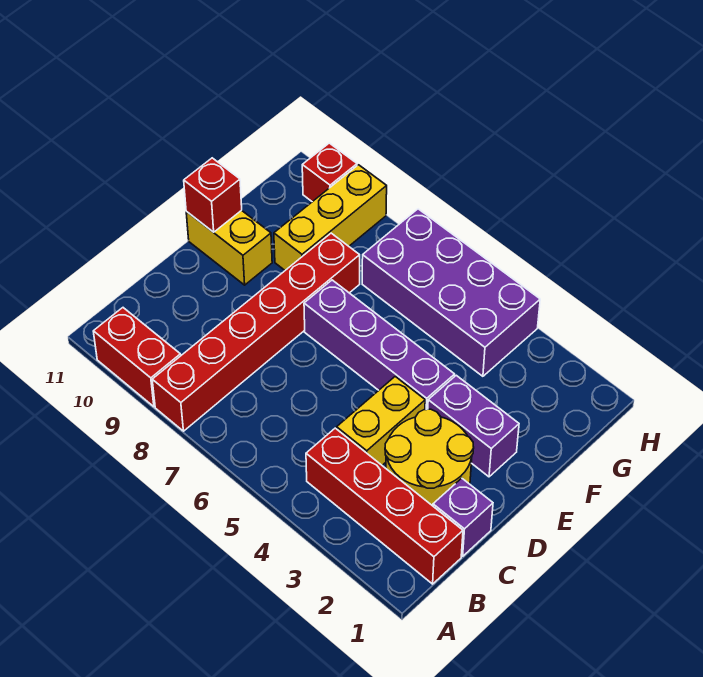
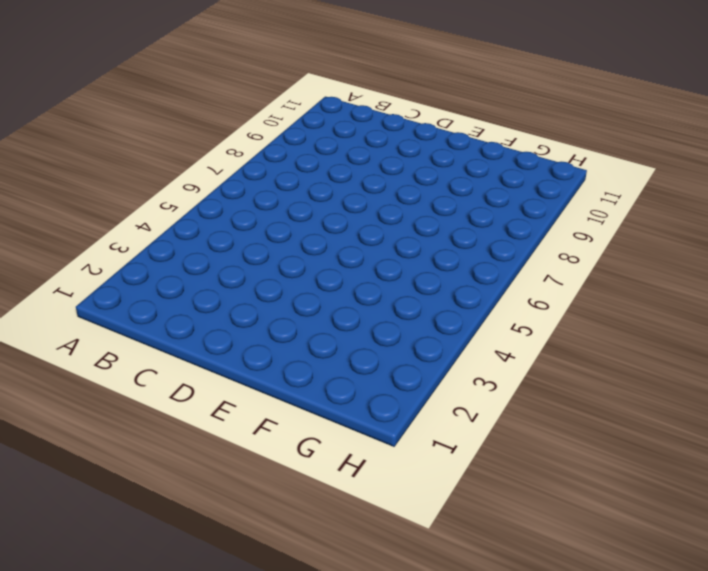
none -> red brick A8:F8 level 1
none -> red brick A9:A10 level 1
none -> red brick B1:B4 level 1

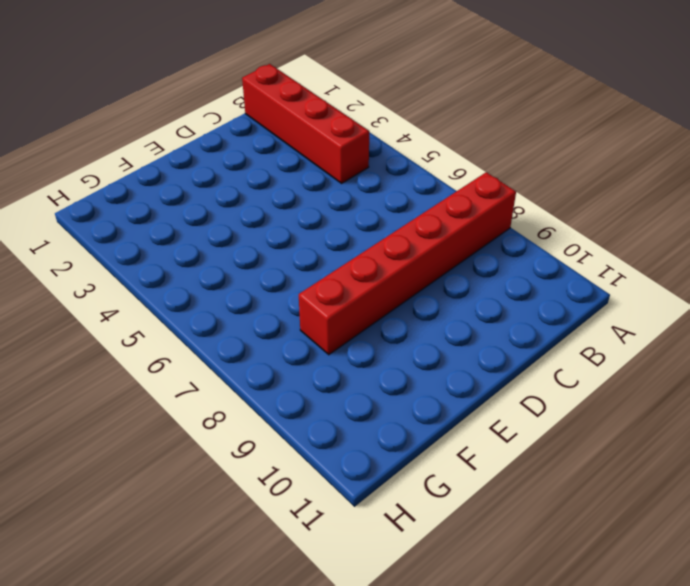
none -> red brick A9:A10 level 1
none -> purple brick C1 level 1
none -> yellow round brick C2:D3 level 1

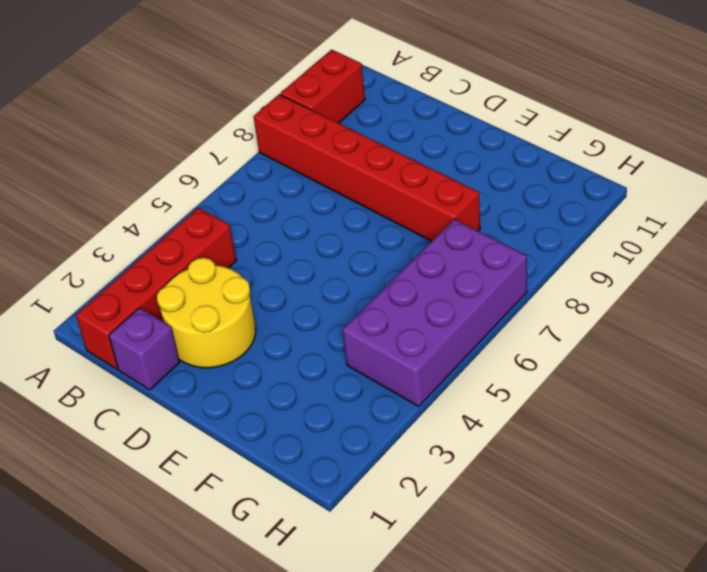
none -> yellow brick C4:D4 level 1
none -> purple brick E2:E3 level 1
none -> purple brick E4:E7 level 1

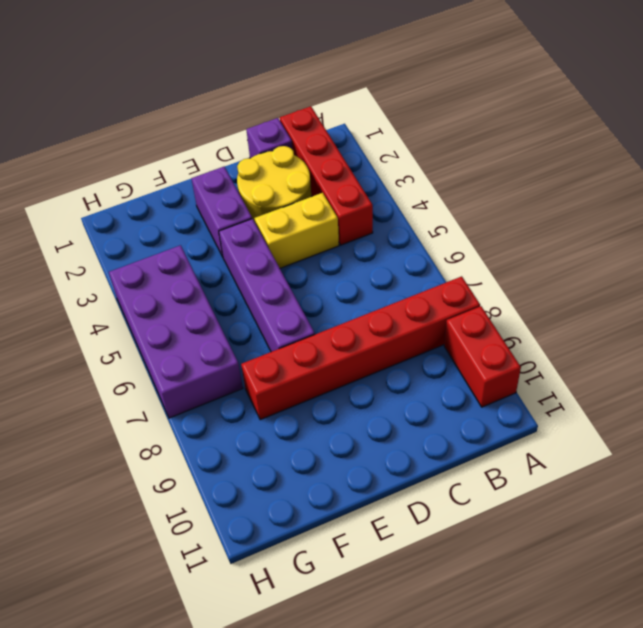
none -> yellow brick E10:E11 level 1
none -> yellow brick F9:H9 level 1
none -> red brick H10 level 1

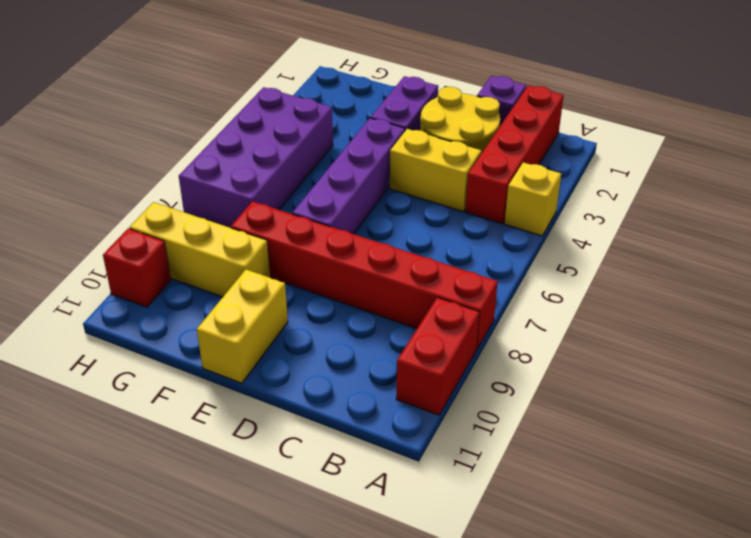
yellow brick A4 level 1 -> none
none -> red brick E11 level 2

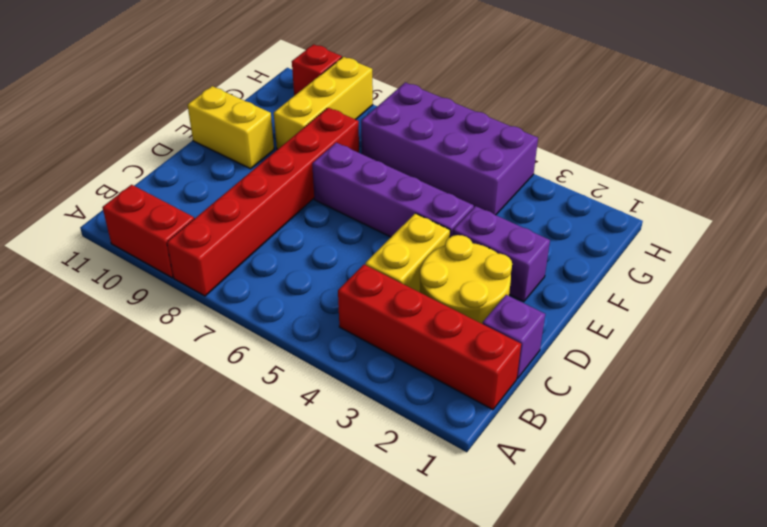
none -> red brick E11 level 2

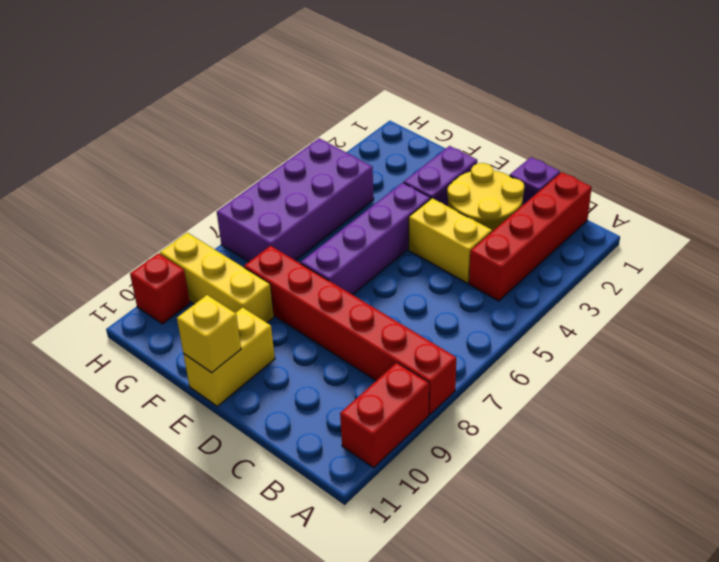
yellow brick E11 level 2 -> red brick E11 level 2

